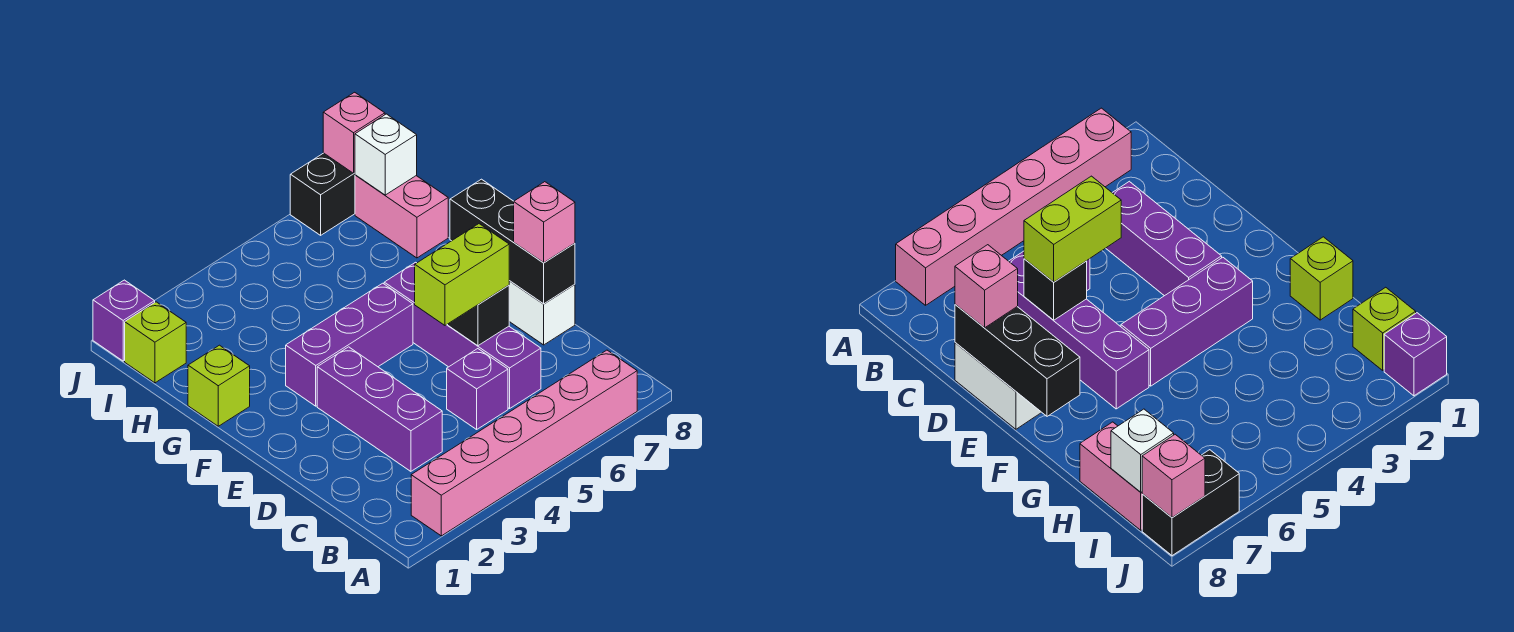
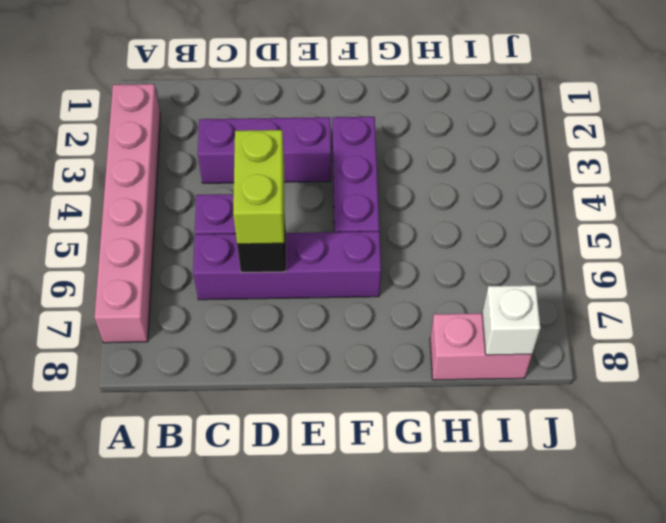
none -> white brick D8:E8 level 1
none -> lime brick G1 level 1
none -> lime brick I1 level 1

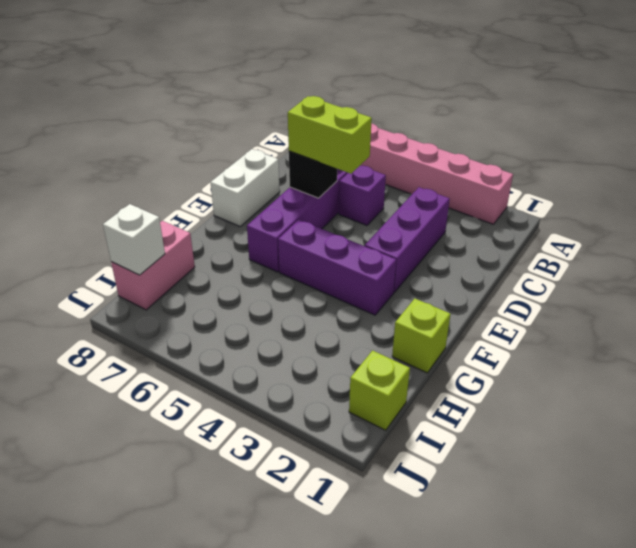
none -> purple brick J1 level 1
none -> black brick J7:J8 level 1
none -> black brick D8:F8 level 2

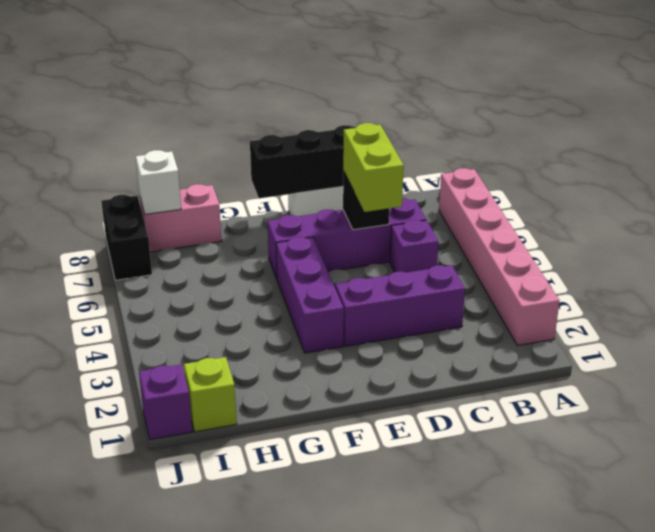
none -> lime brick G1 level 1
none -> pink brick J8 level 2
none -> pink brick D8 level 3

